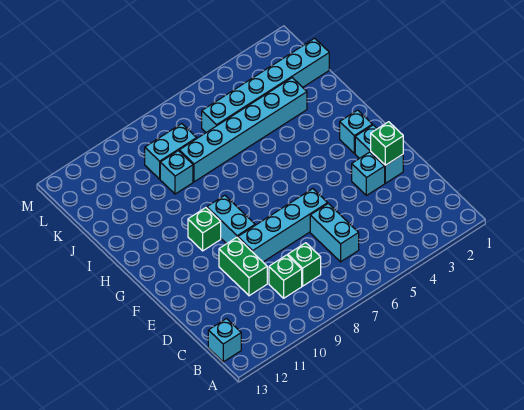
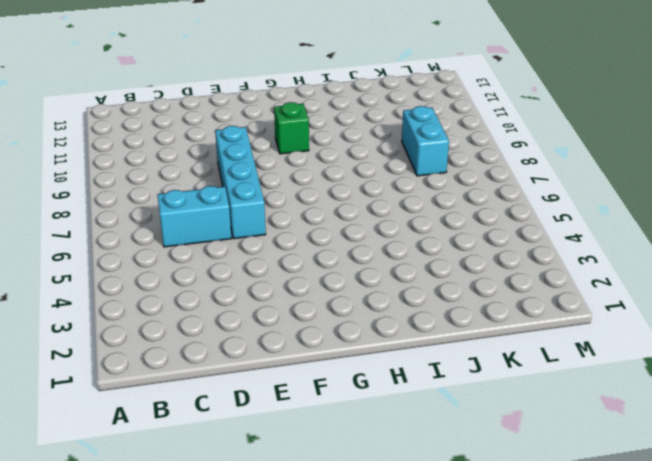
none -> cyan brick B13 level 1
none -> green brick C8 level 1
none -> green brick C9 level 1

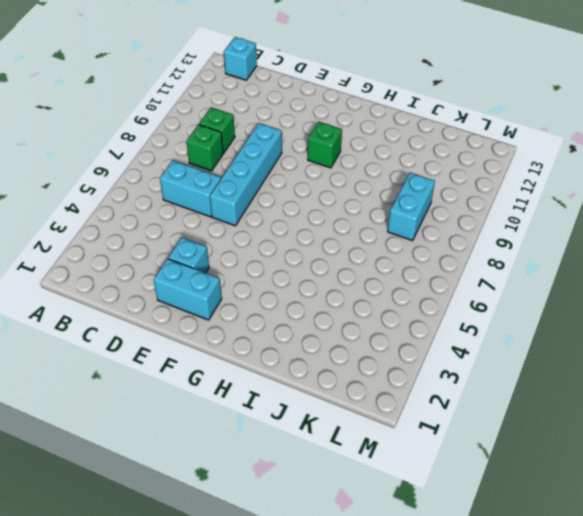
none -> green brick D10:E10 level 1
none -> cyan brick F9:G9 level 1
none -> cyan brick G2 level 1

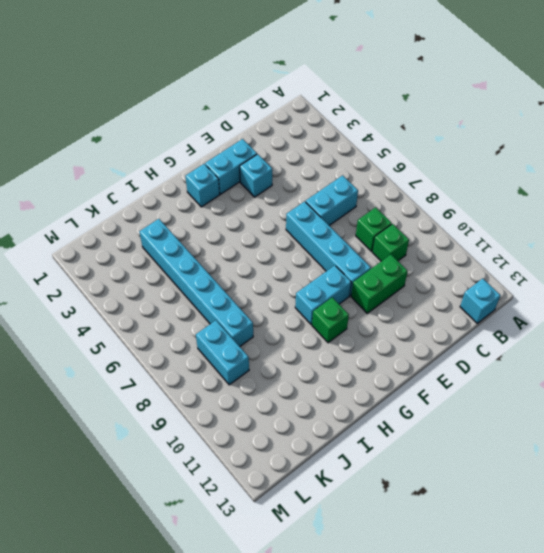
none -> cyan brick J9 level 1
none -> cyan brick K1:K6 level 1
none -> green brick E2 level 2

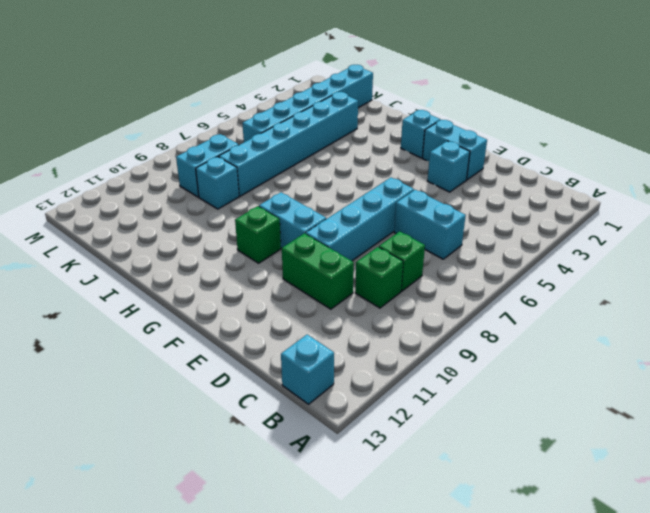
none -> green brick E2 level 2

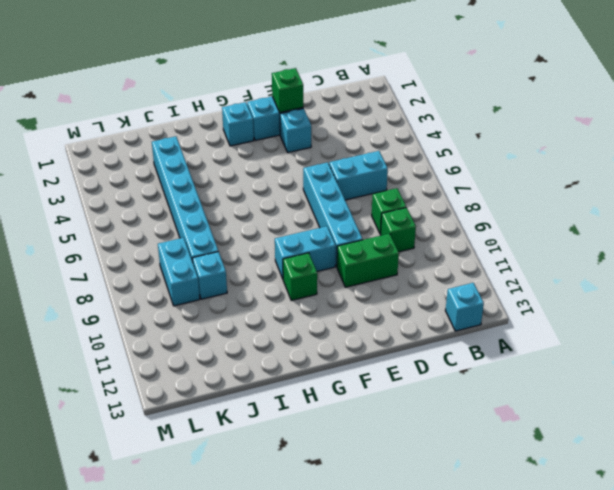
none -> cyan brick K1:K6 level 1

